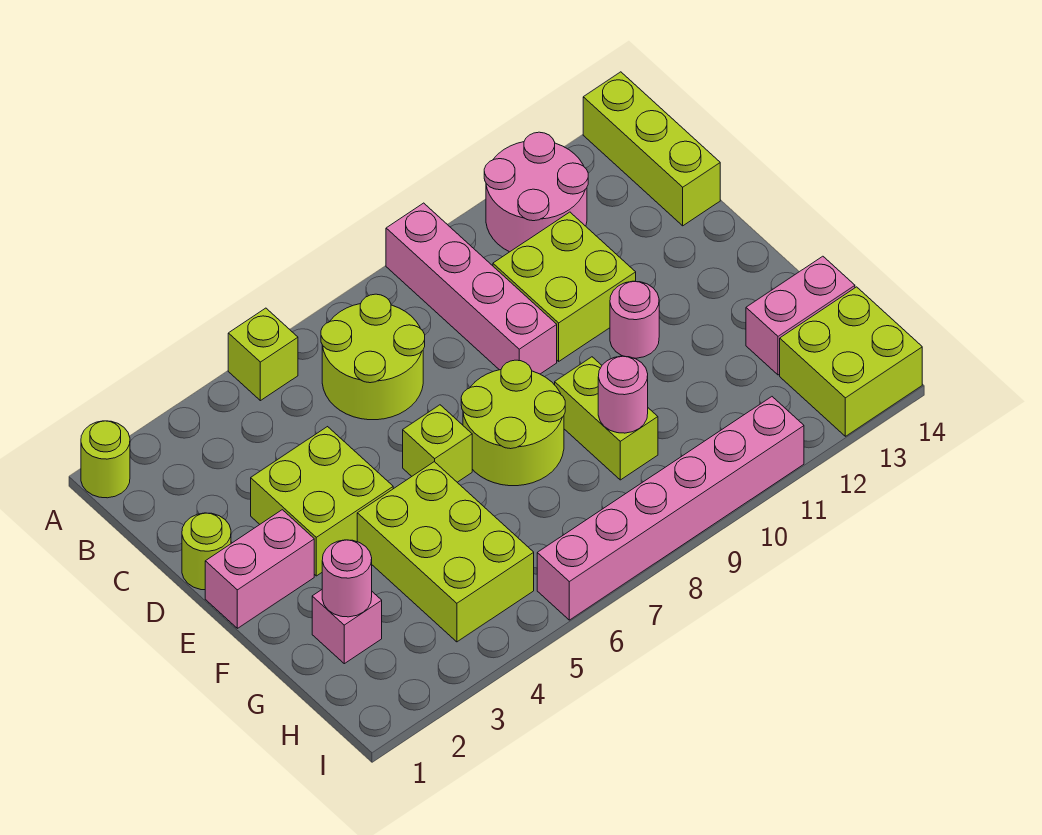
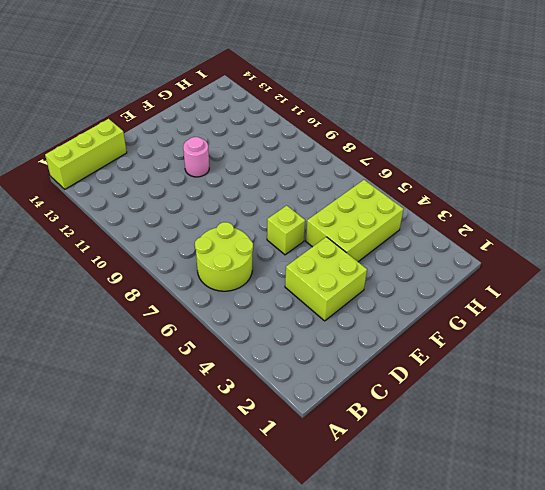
none -> lime round brick A1 level 1
none -> lime brick A5 level 1
none -> pink brick A9:D9 level 1

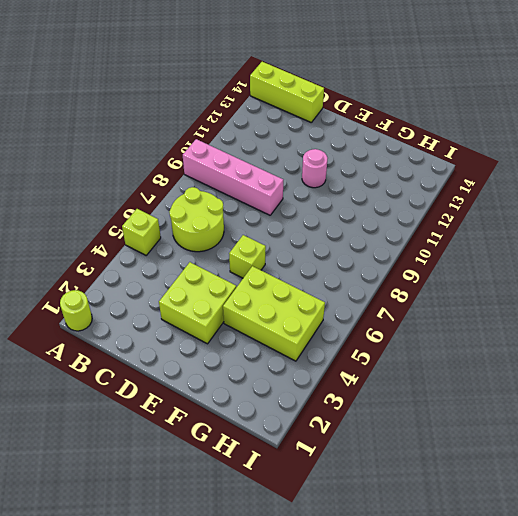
none -> pink round brick A11:B12 level 1
none -> lime brick C10:D11 level 1
none -> lime round brick D1 level 1

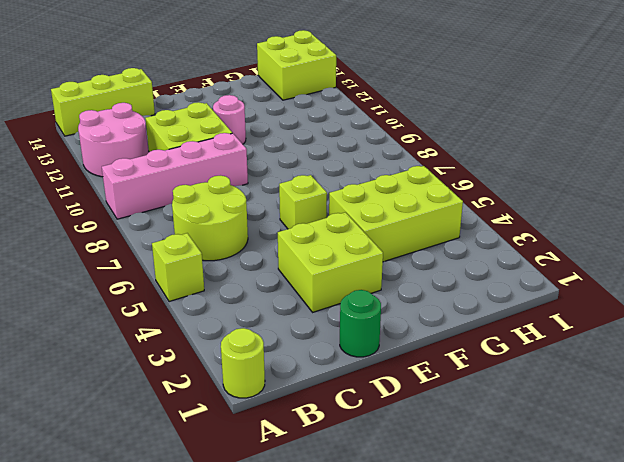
green round brick D1 level 1 -> lime round brick D1 level 1
none -> pink brick E1:E2 level 1
none -> lime round brick E7:F8 level 1
none -> lime brick F9:G9 level 1

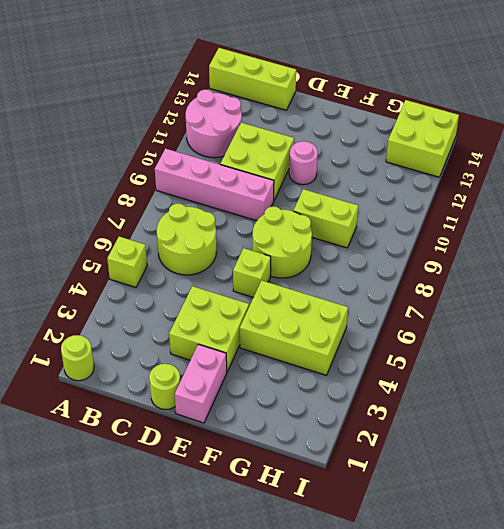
none -> pink brick G2 level 1
none -> pink brick G13:G14 level 1
none -> pink brick I6:I11 level 1

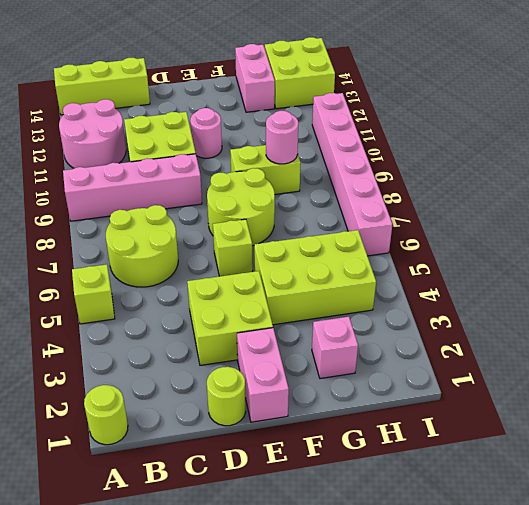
none -> pink round brick G2 level 2

